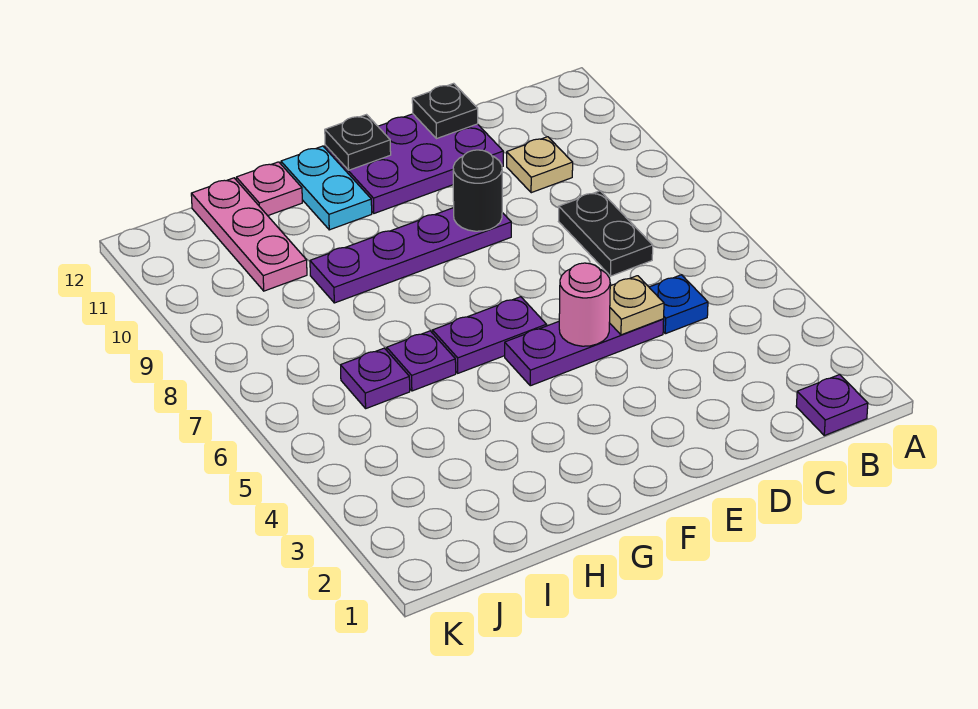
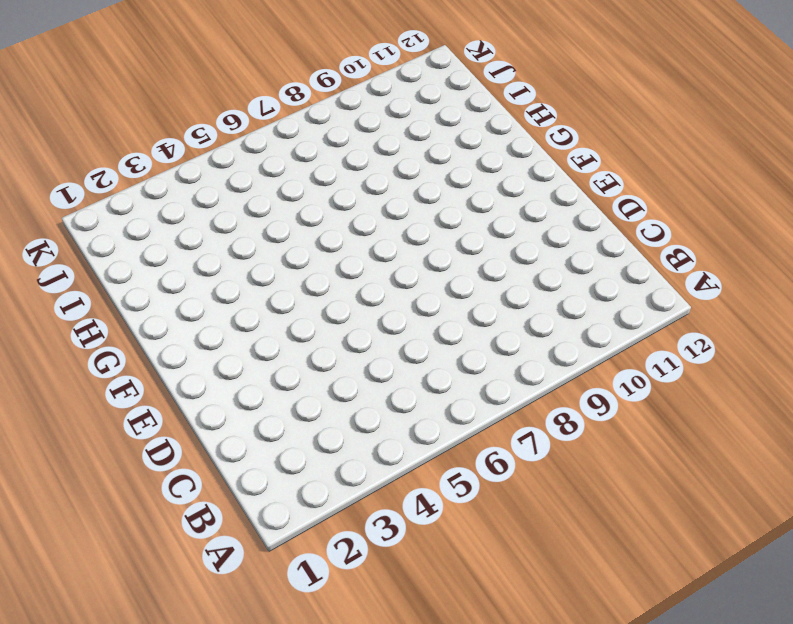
none -> purple plate B1 level 1
none -> blue plate C5 level 1
none -> black plate C7:C8 level 1

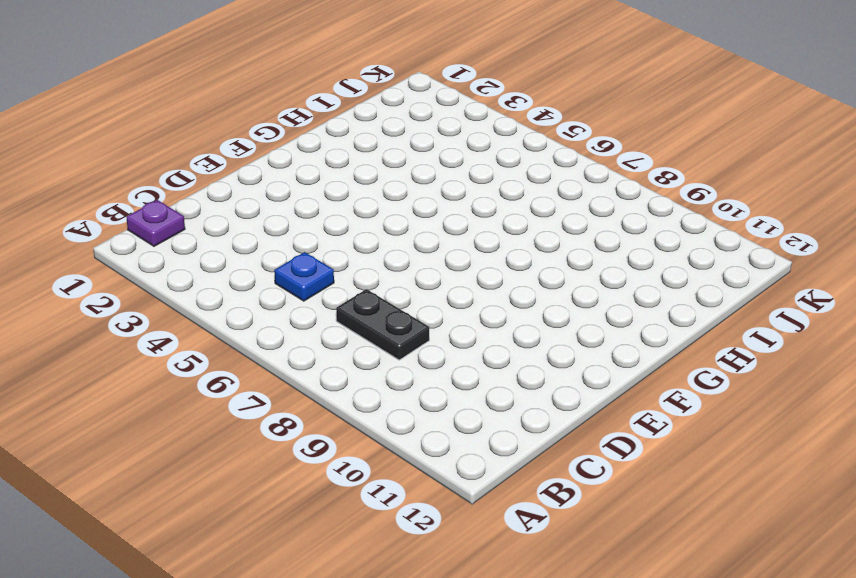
none -> tan plate C10 level 1
none -> purple plate D5:F5 level 1
none -> purple plate D11:F12 level 1

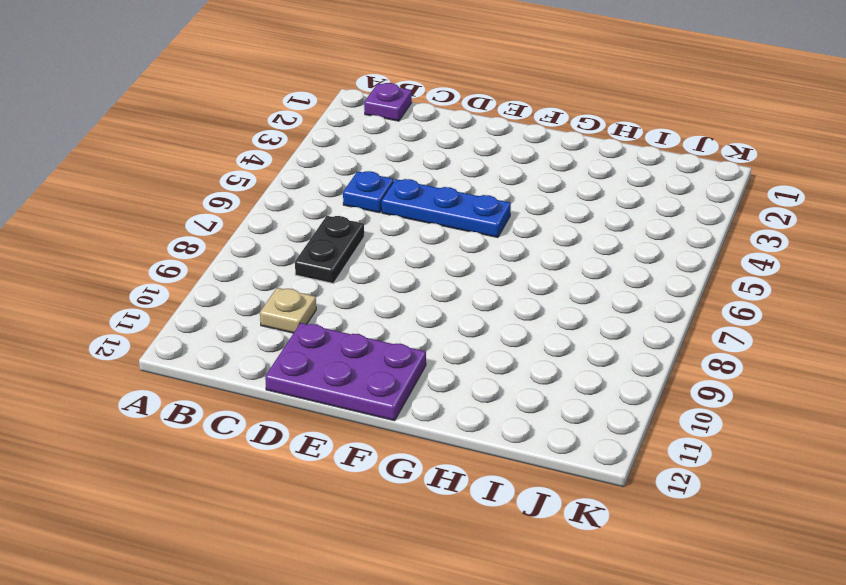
blue plate D5:F5 level 1 -> purple plate D5:F5 level 1
none -> purple plate E9:H9 level 1
none -> purple plate F6:G6 level 1
none -> cyan plate G11:G12 level 1

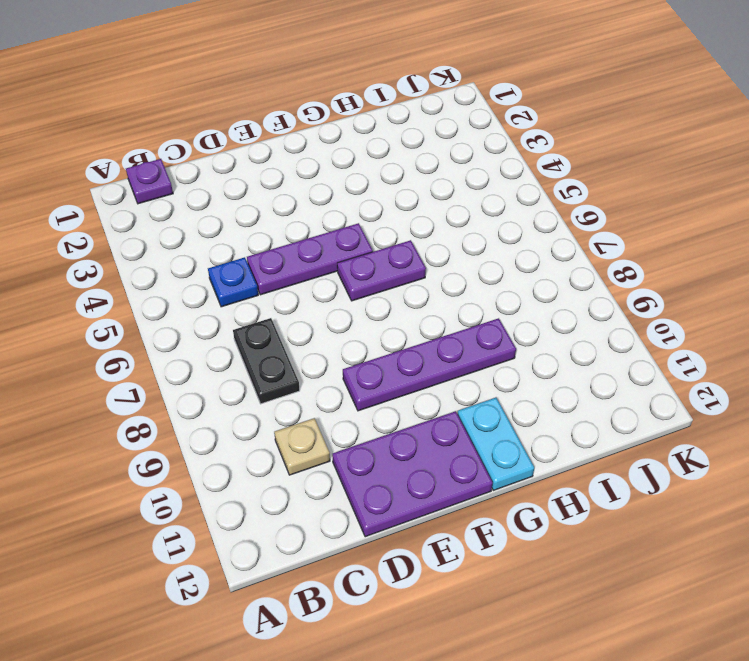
none -> purple plate H6 level 1
none -> pink plate H12 level 1
none -> purple plate I6 level 1

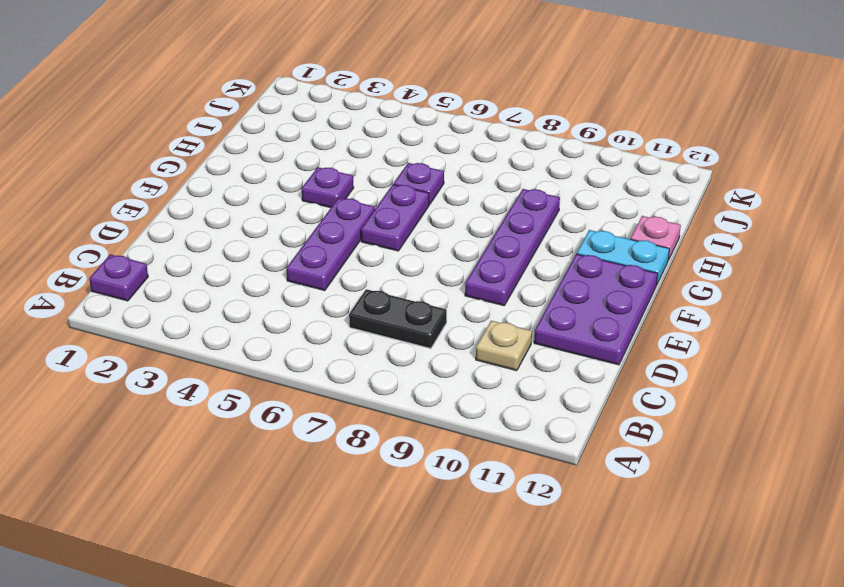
purple plate G4 level 1 -> purple plate I6 level 1
none -> blue plate C5 level 1
none -> pink plate I10:I12 level 1
none -> tan plate D5 level 2

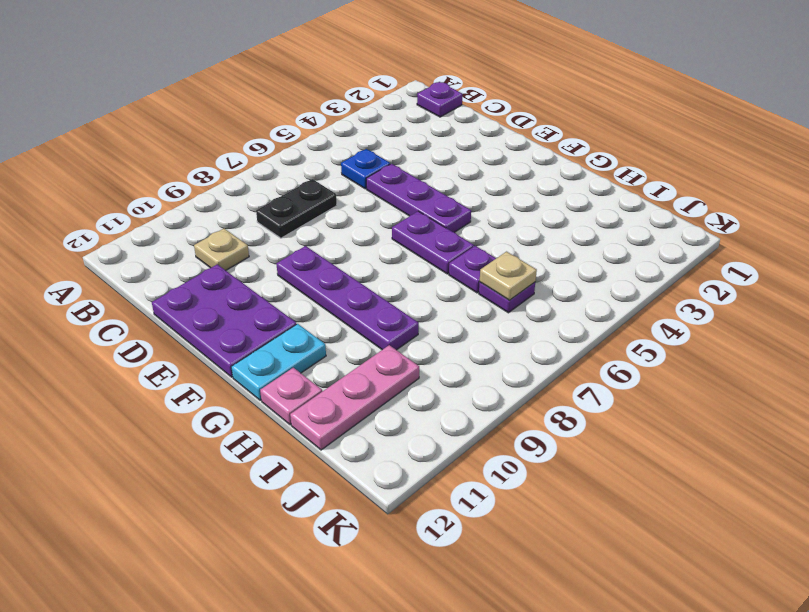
tan plate I6 level 2 -> tan plate D5 level 2
none -> black plate D12 level 2
none -> pink round brick E5 level 2
none -> black round brick E9 level 2

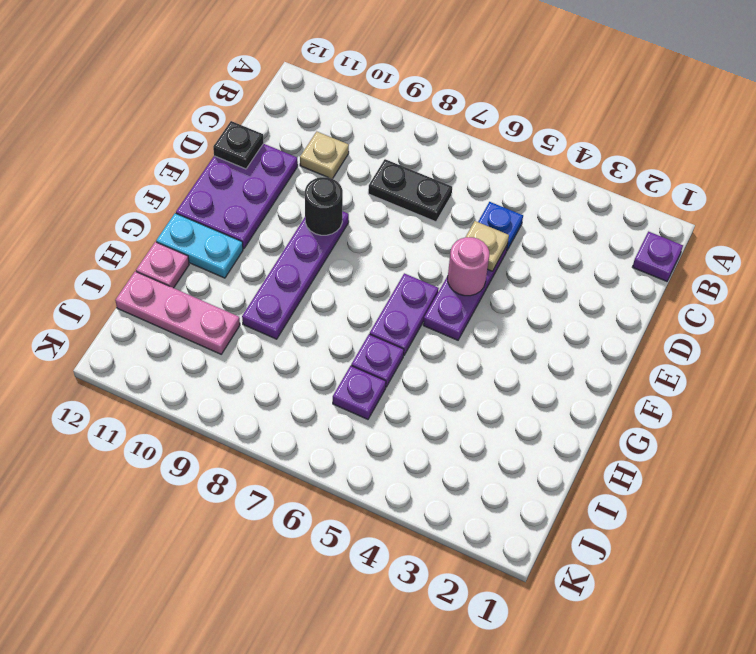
none -> black plate F12 level 2

